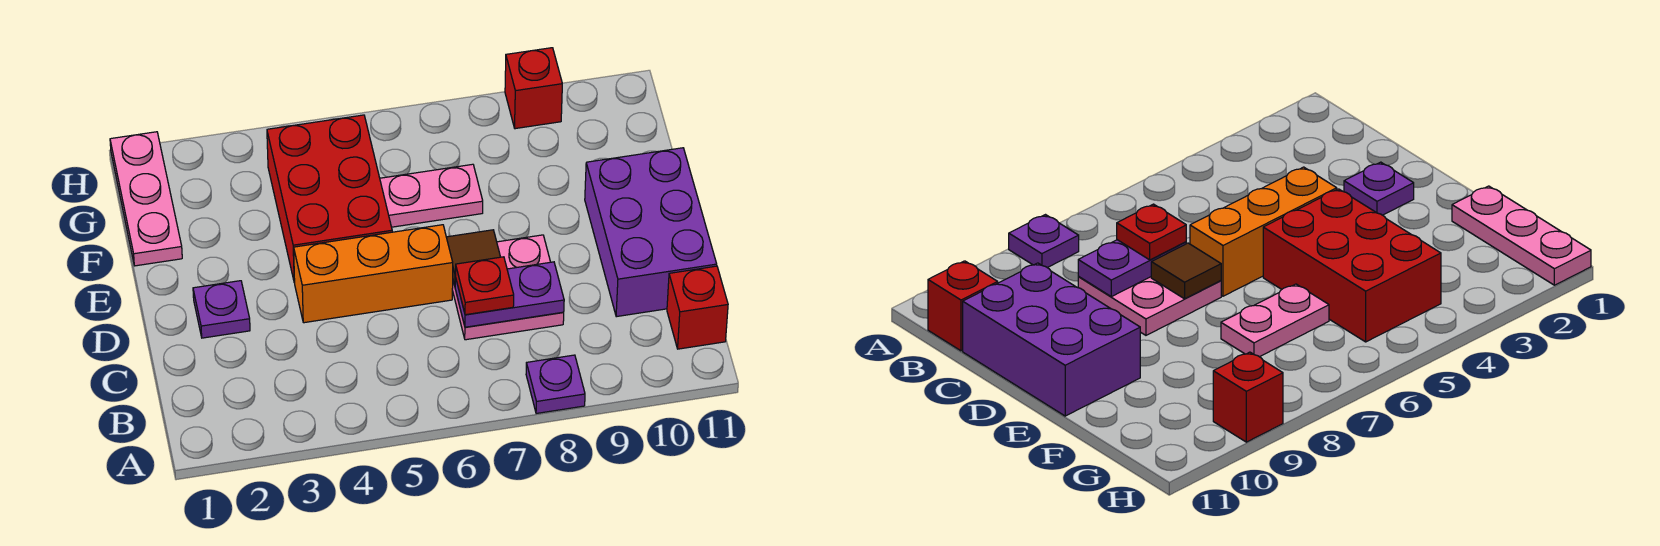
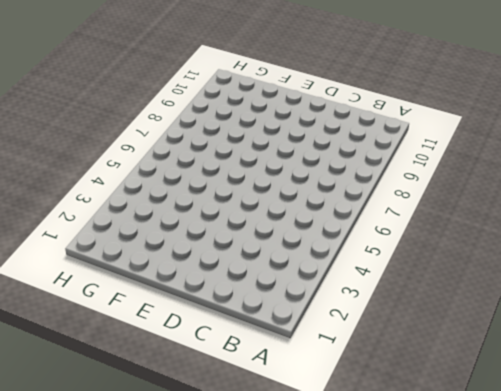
none -> purple plate A8 level 1
none -> red brick B11 level 1
none -> pink plate C7:D8 level 1

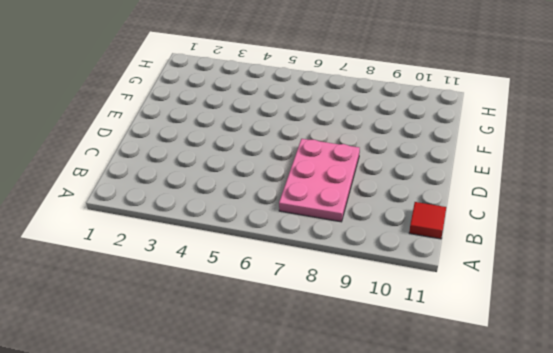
pink plate B7:D8 level 1 -> pink plate C7:D8 level 1
red tile B11 level 1 -> red brick B11 level 1
none -> purple plate A8 level 1
none -> purple brick C10:E11 level 1
none -> purple plate D2 level 1

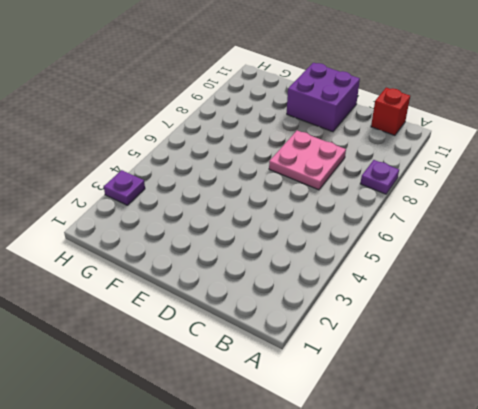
purple brick D10:E11 level 1 -> purple brick C10:E11 level 1
purple plate H3 level 1 -> purple plate D2 level 1
none -> orange brick D4:D6 level 1
none -> red brick E4:G5 level 1
none -> pink plate F1:H1 level 1

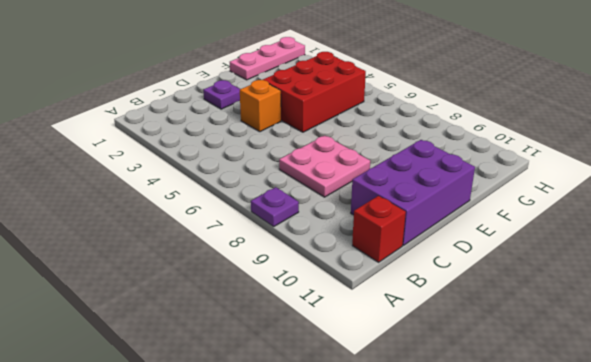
orange brick D4 level 1 -> orange brick D4:D6 level 1
none -> pink plate F6:F7 level 1
none -> red brick H9 level 1
none -> purple plate C7:C8 level 2

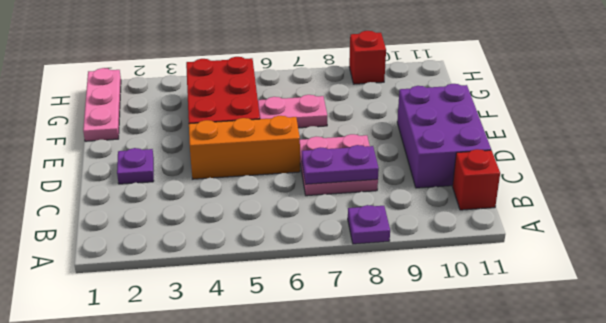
none -> brown tile D7 level 2
none -> red plate C7 level 3

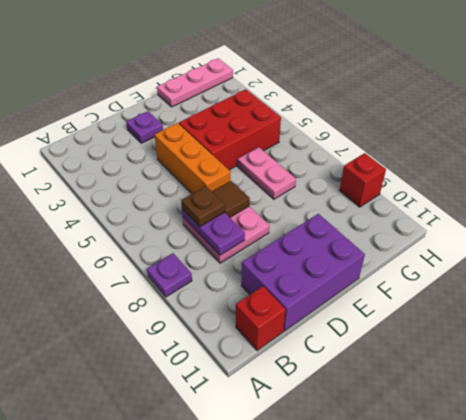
brown plate C7 level 3 -> red plate C7 level 3

